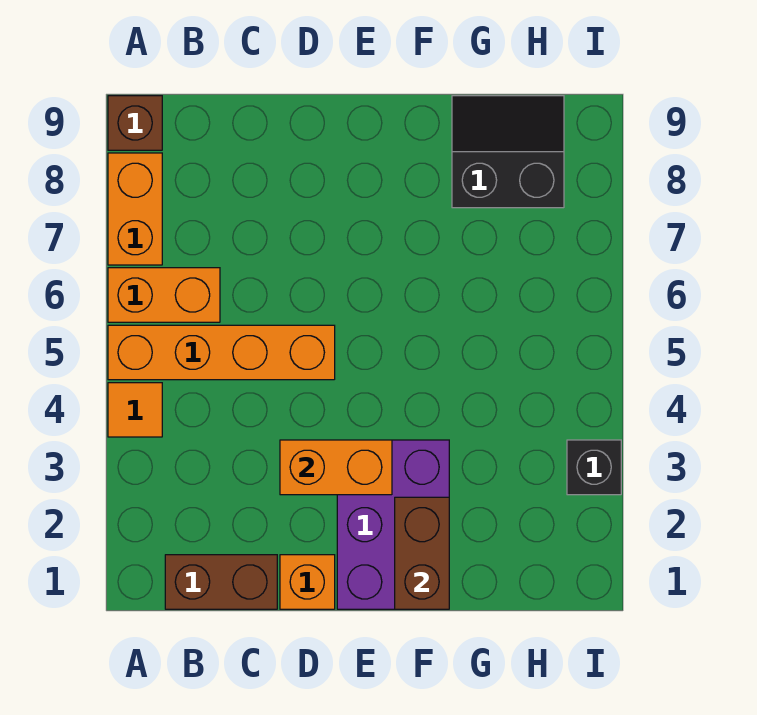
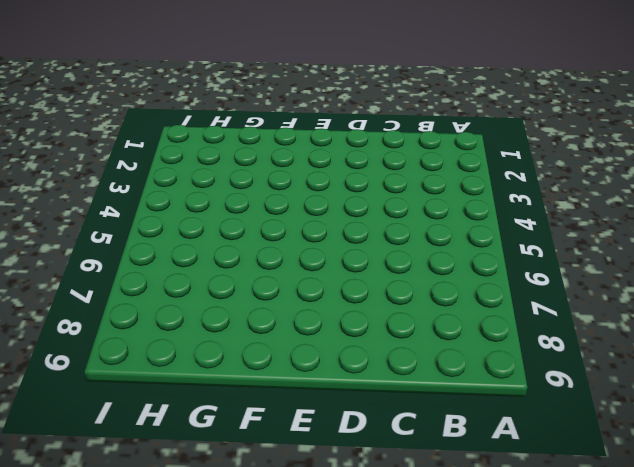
none -> orange tile A4 level 1
none -> orange brick A5:D5 level 1
none -> orange brick A6:B6 level 1

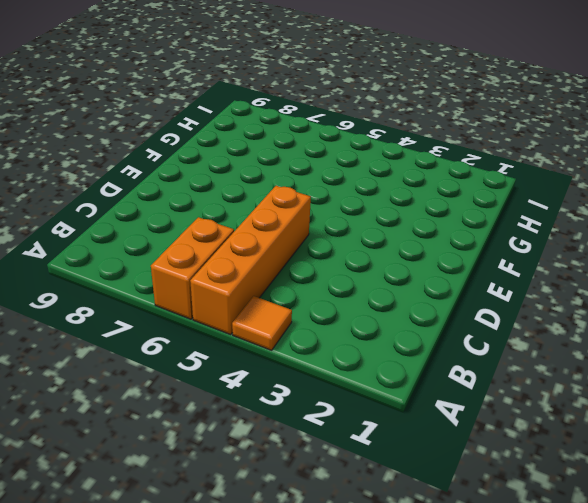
none -> orange brick A7:A8 level 1
none -> brown brick A9 level 1
none -> brown brick B1:C1 level 1

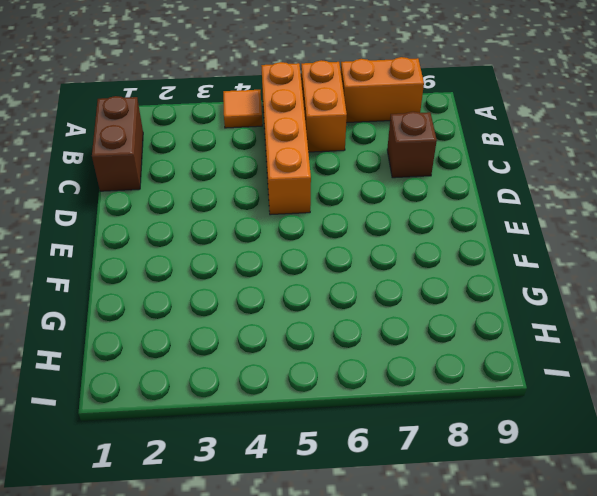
brown brick C8 level 1 -> brown brick A9 level 1
none -> orange brick D1 level 1
none -> purple brick E1:F3 level 1
none -> black slope G8:H9 level 1 top 8

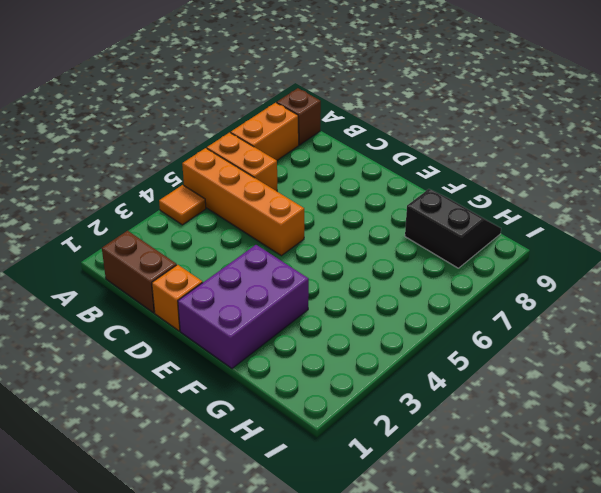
none -> black brick I3 level 1
none -> orange brick D3:E3 level 2
none -> brown brick F1:F2 level 2

